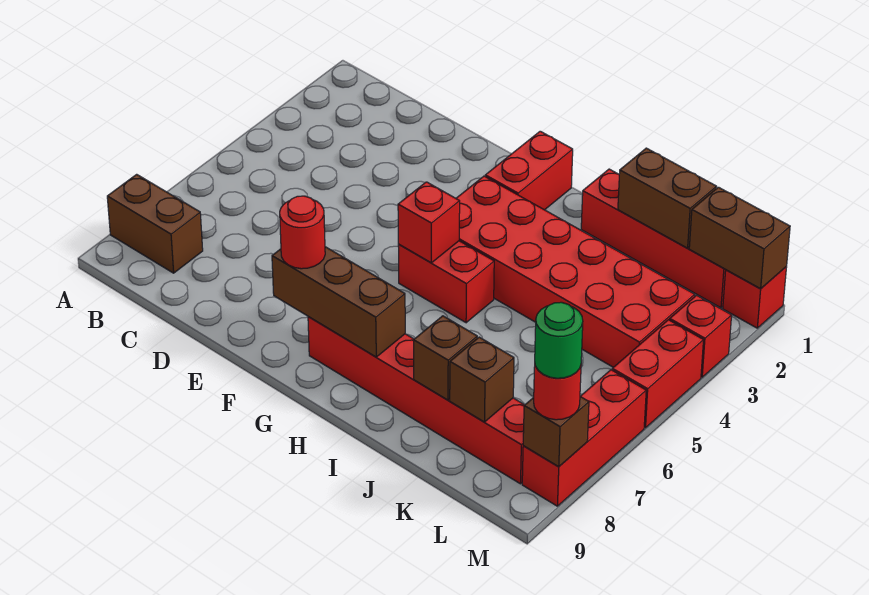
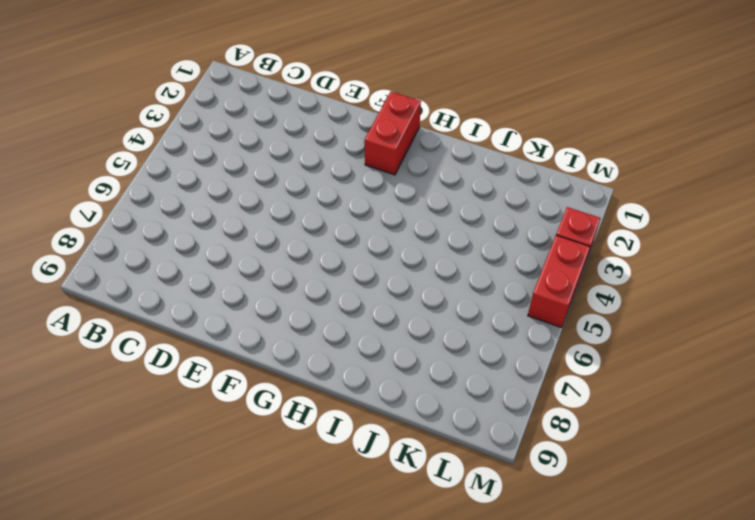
none -> brown brick A8:B8 level 1
none -> red brick G3:L4 level 1
none -> red brick G5:H5 level 1

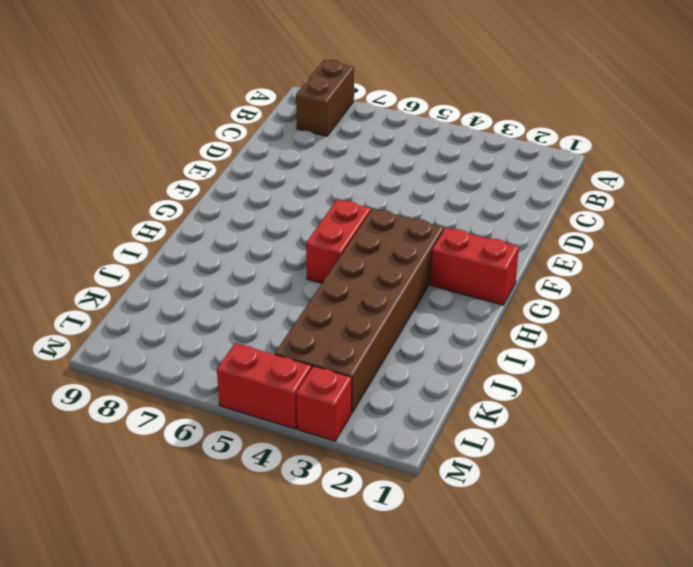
brown brick G3:L4 level 1 -> red brick G3:L4 level 1
none -> red brick G8:L8 level 1
none -> red brick I1:L1 level 1
none -> red brick M1 level 1

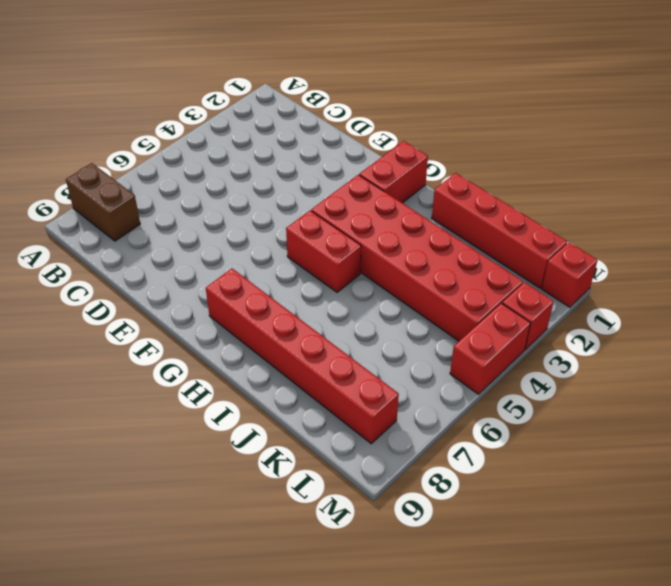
none -> red brick M6:M8 level 1
none -> brown brick F8:H8 level 2
none -> red brick G5 level 2

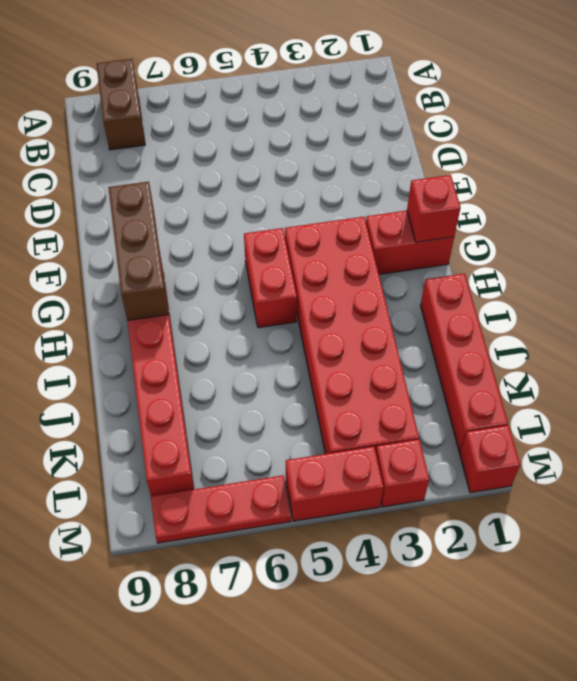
red brick G1 level 2 -> red brick G5 level 2
red plate M6:M8 level 1 -> red brick M6:M8 level 1
none -> brown brick J1:K1 level 2
none -> brown brick J8 level 2
none -> brown brick K8 level 2

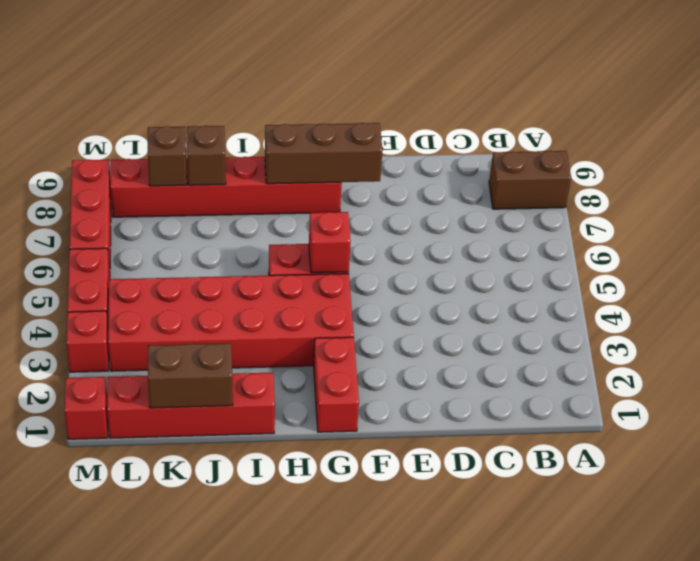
none -> brown brick L1:M1 level 2
none -> brown brick M8 level 2
none -> red round brick F8 level 3

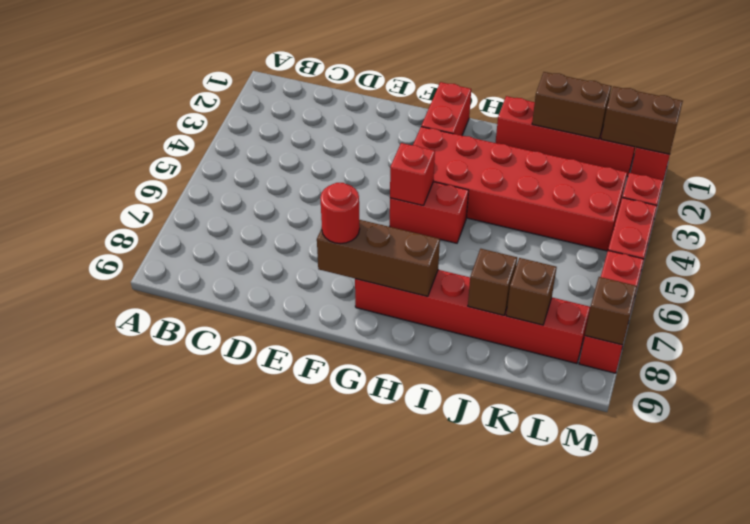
none -> brown brick A8:B8 level 1
none -> red round brick M8 level 3
none -> green round brick M8 level 4

